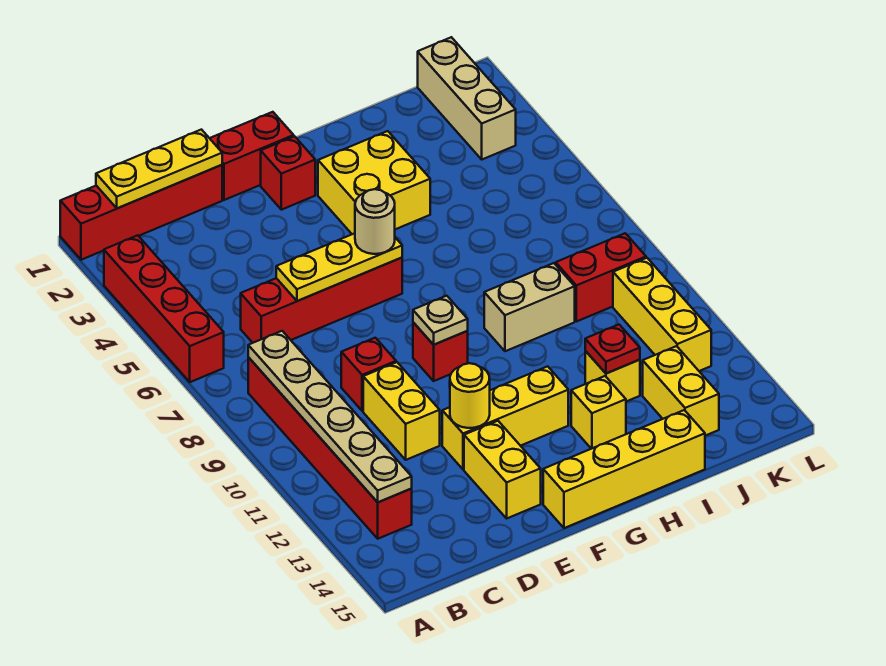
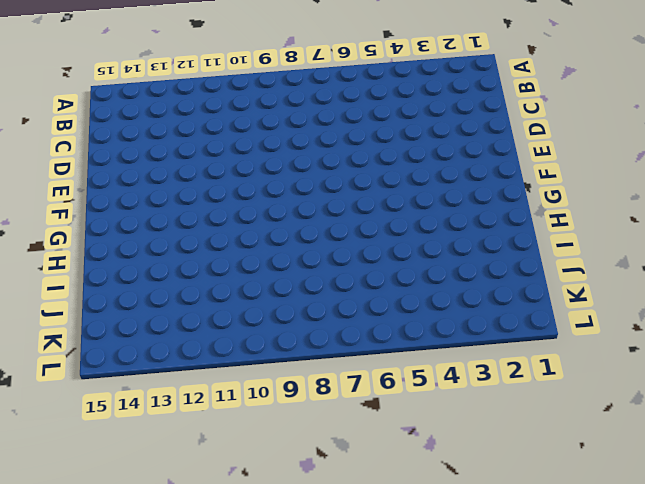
none -> red brick A1:D1 level 1
none -> red brick A3:A6 level 1
none -> red brick B8:B13 level 1

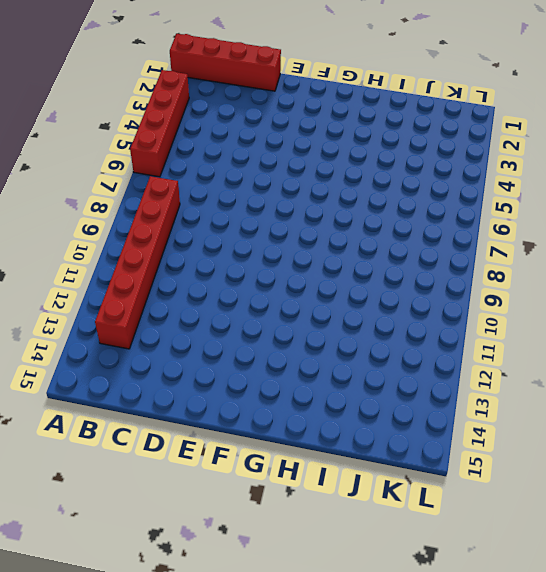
none -> red brick C6:F6 level 1
none -> red brick D9 level 1
none -> yellow brick D10:D11 level 1

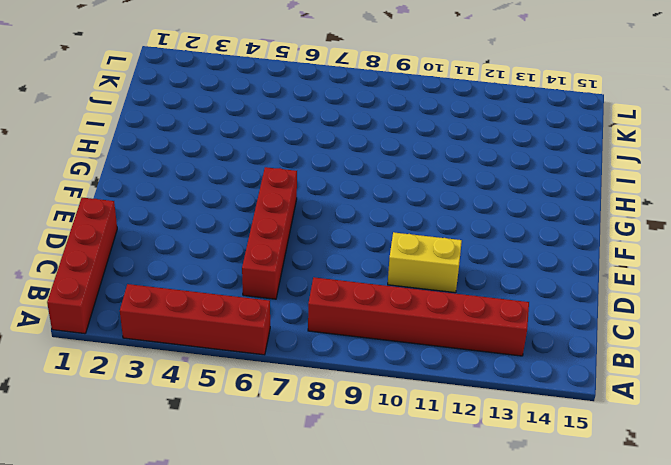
none -> red brick D9 level 1
none -> red brick E1:F1 level 1
none -> yellow brick E12:G12 level 1

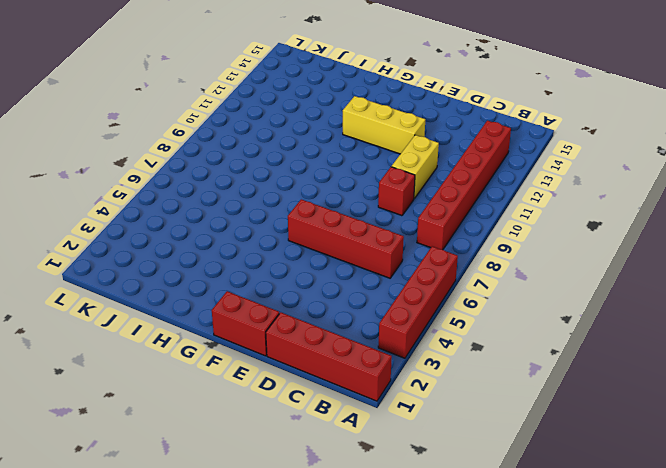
none -> yellow brick E13:E14 level 1
none -> red brick F2 level 1
none -> red brick F9 level 1

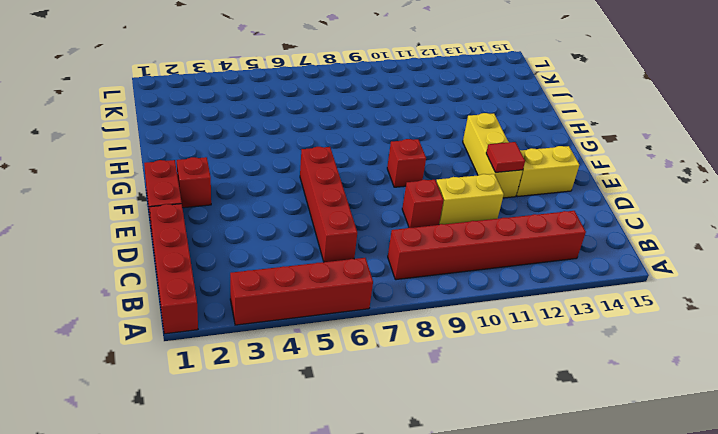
red tile E12 level 2 -> yellow round brick E12 level 2
none -> yellow brick F15:I15 level 1
none -> yellow brick G3:H4 level 1
none -> tan brick H9:I9 level 1

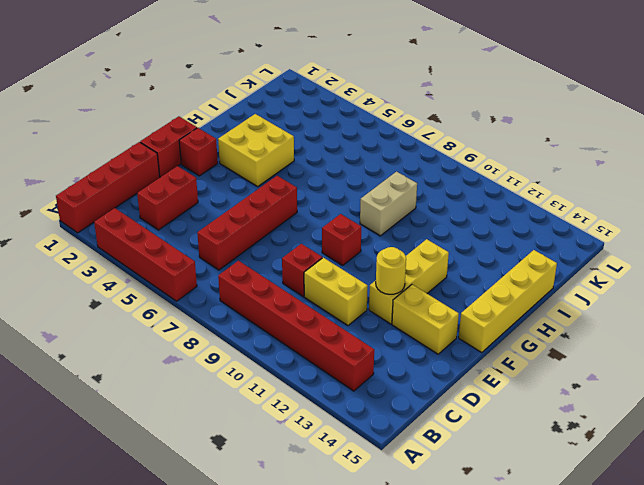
red brick C3:D3 level 1 -> red brick J9:K9 level 1
none -> yellow brick H13 level 1
none -> yellow brick I12 level 1
none -> yellow brick J13:J14 level 1

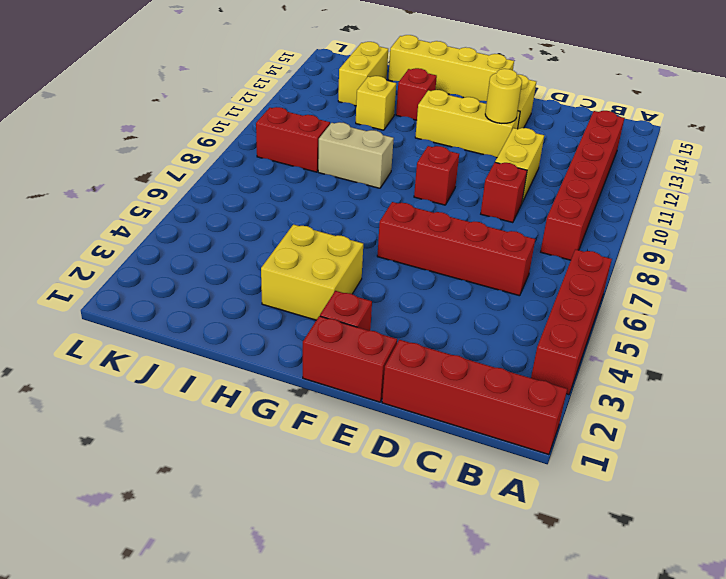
red brick H13 level 1 -> yellow brick H13 level 1
none -> tan brick K1:K3 level 1
none -> yellow brick K10:K12 level 1
none -> yellow plate B1:D1 level 2

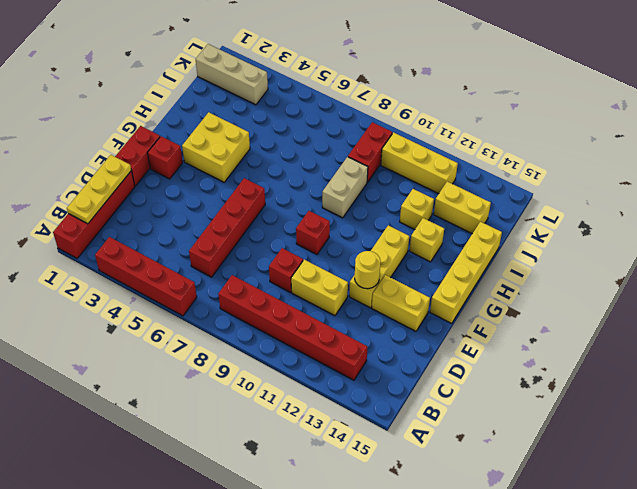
none -> tan plate B8:B13 level 2
none -> yellow plate D6:F6 level 2
none -> tan plate F9 level 2

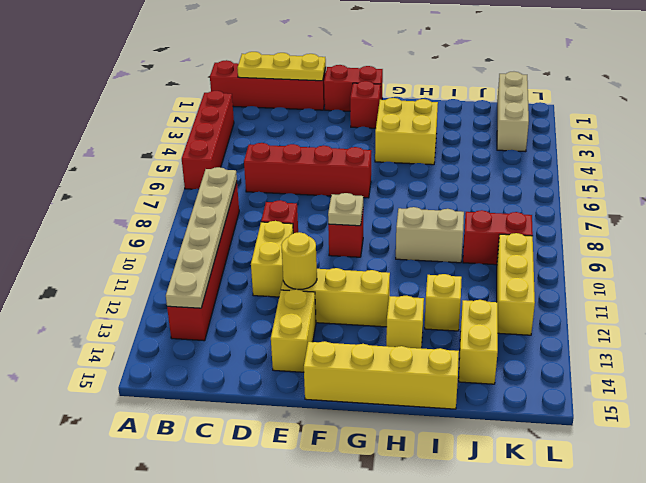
none -> yellow plate D6:F6 level 2
none -> red plate I12 level 2
none -> tan round brick F6 level 3

